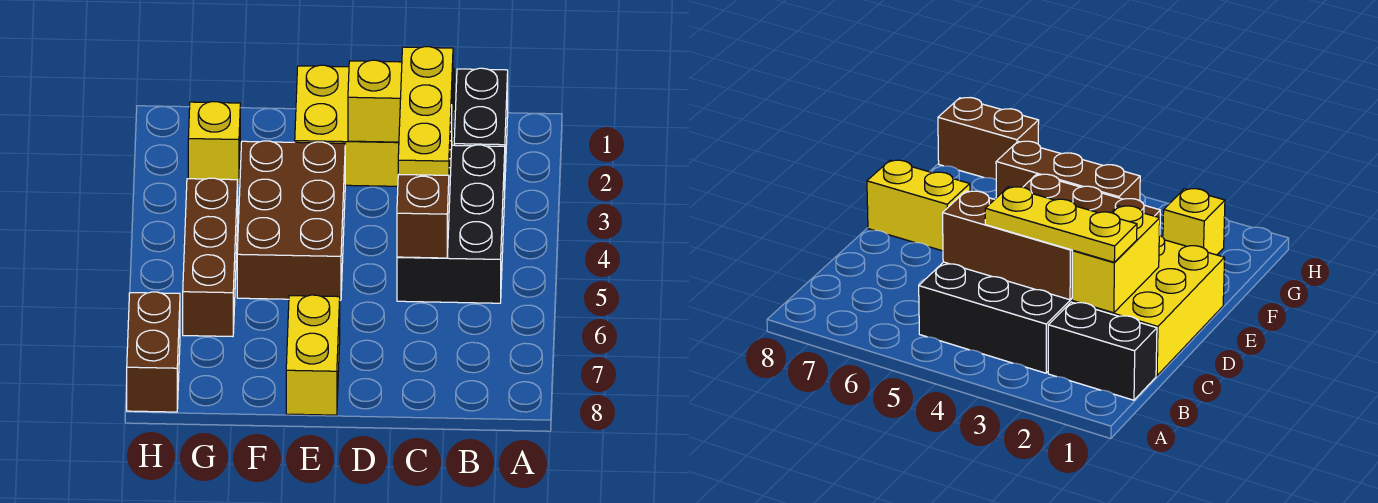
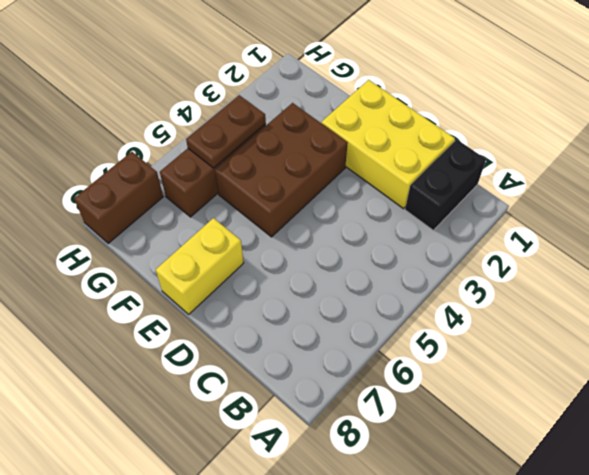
brown plate G4:G5 level 2 -> none
none -> black brick B3:C5 level 1
none -> yellow brick G2 level 1

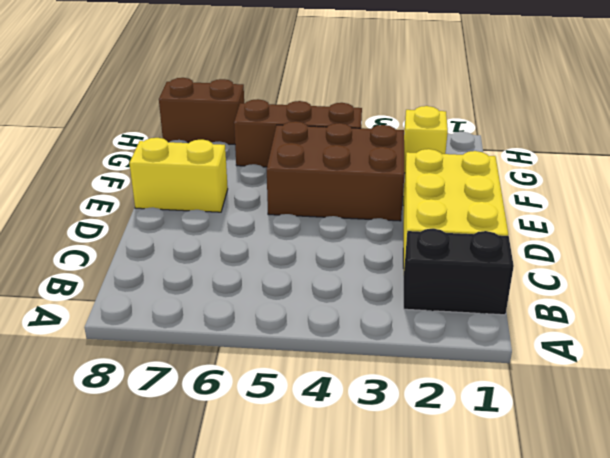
none -> black brick B3:C5 level 1
none -> yellow brick C2:D2 level 2

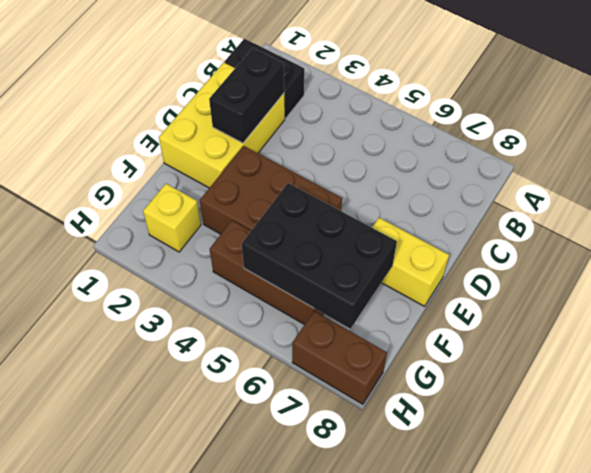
black brick C2:D2 level 2 -> yellow brick C2:D2 level 2
black brick F5:G7 level 2 -> black brick B3:C5 level 1
none -> brown brick C3:C5 level 2
none -> yellow plate C2:C4 level 3

